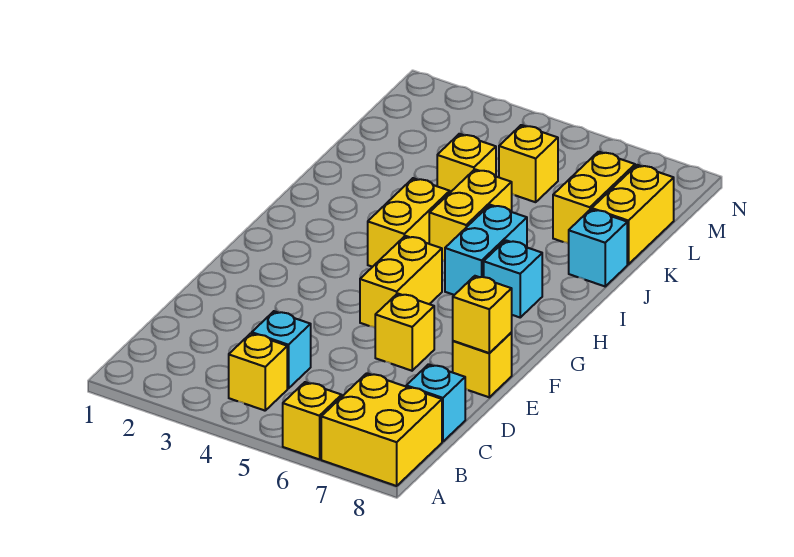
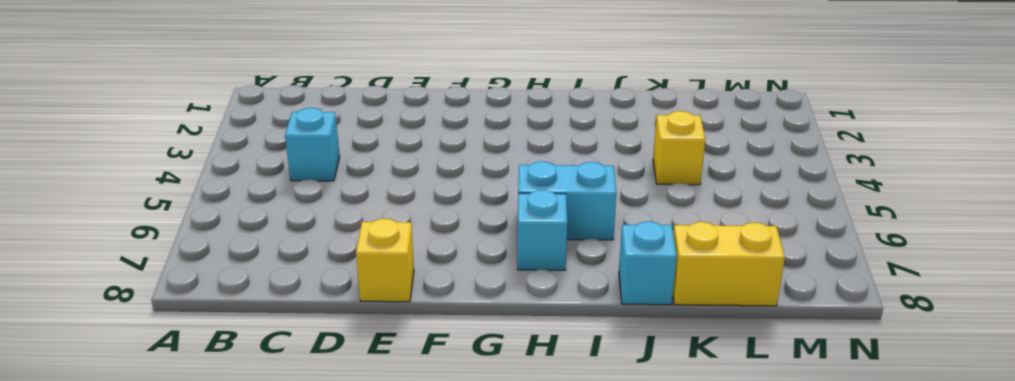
none -> yellow brick A6 level 1
none -> yellow brick A7:B8 level 1
none -> yellow brick B4 level 1

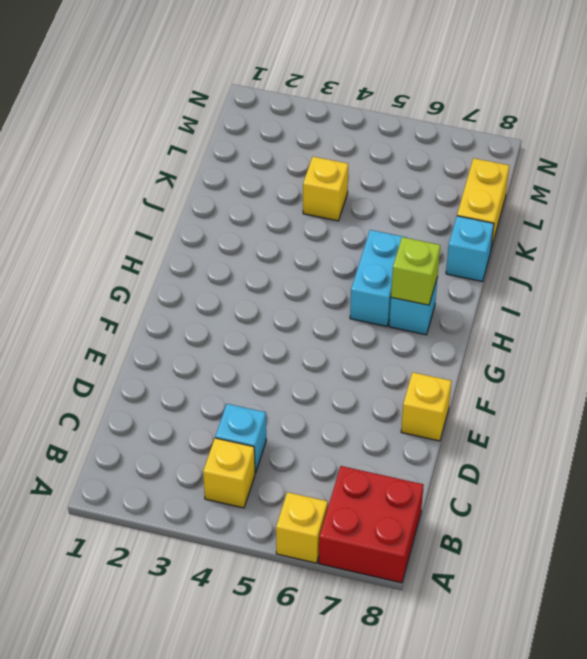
red brick A7:B8 level 1 -> yellow brick A7:B8 level 1
lime brick H7 level 2 -> none
none -> cyan brick C8 level 1
none -> yellow brick E6 level 1
none -> yellow brick F5:G5 level 1

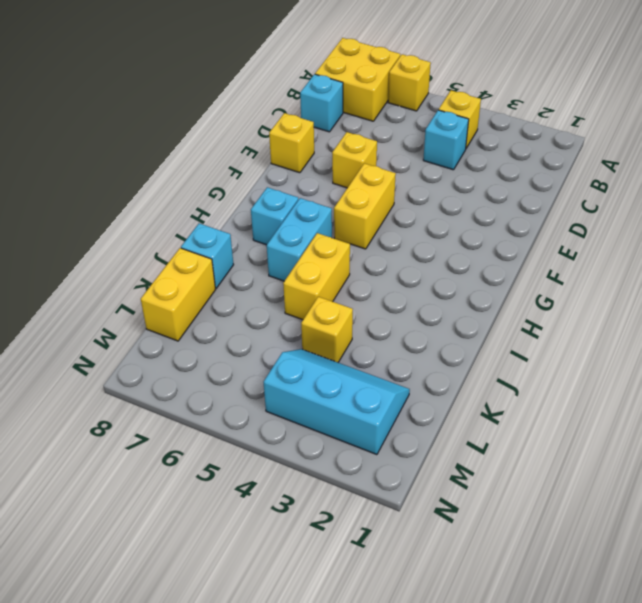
cyan slope L2:M4 level 1 top M -> none
none -> yellow brick H4:I4 level 1
none -> yellow brick K7:L7 level 1
none -> yellow brick L5 level 1

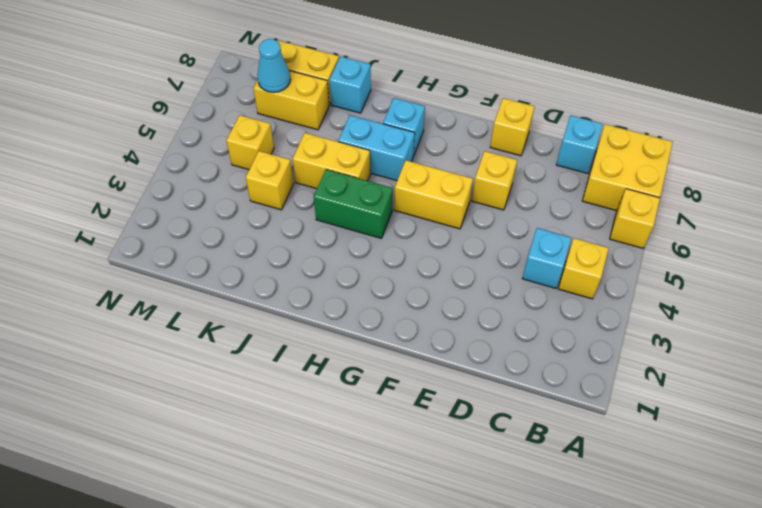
green brick H4:I4 level 1 -> yellow brick H4:I4 level 1
cyan cone L7 level 2 -> none
none -> yellow brick E8 level 2

